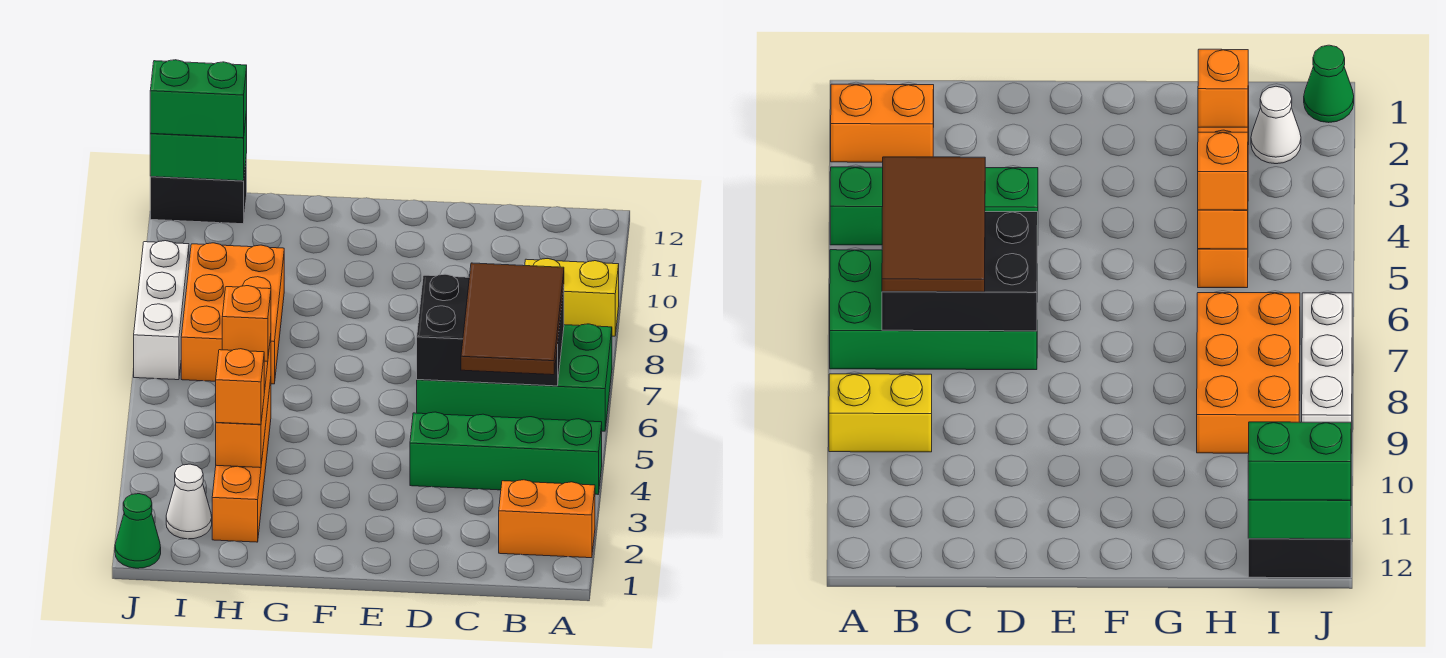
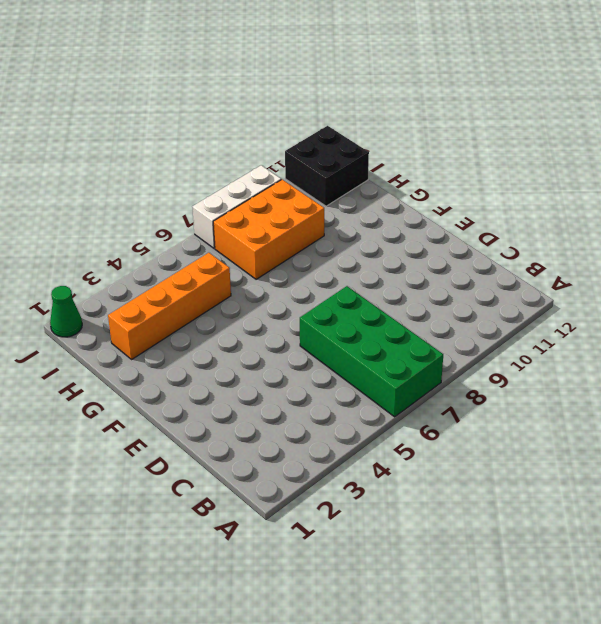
black brick I11:J12 level 1 -> black brick I12:J12 level 1
none -> orange brick A2:B2 level 1
none -> green brick A4:D4 level 1
none -> yellow brick A9:B9 level 1

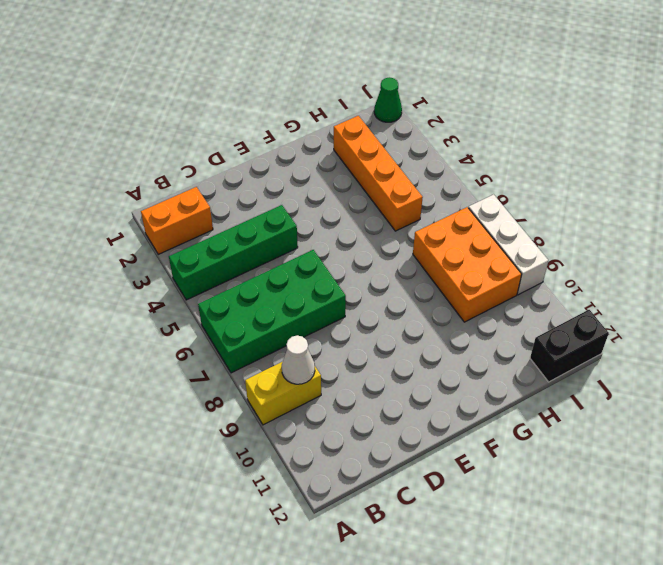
white cone B9 level 2 -> white cone I2 level 1
none -> black brick B6:D7 level 2
none -> orange brick H3:H5 level 2
none -> green brick I12:J12 level 2

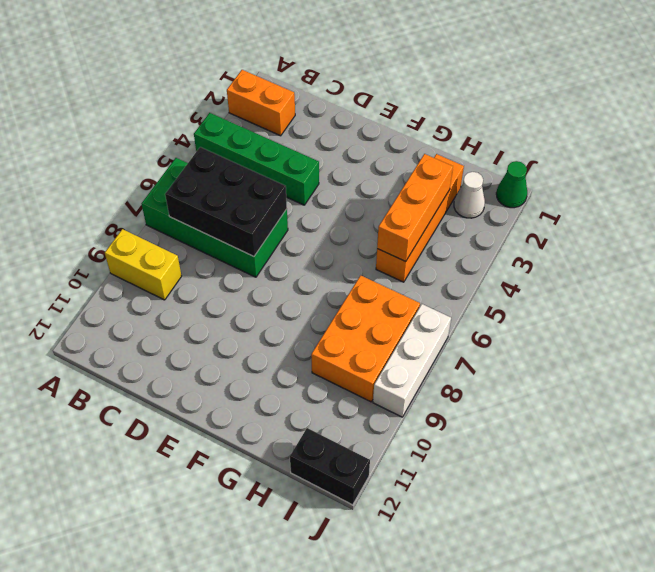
none -> green brick I12:J12 level 2
none -> brown tile B5:C7 level 3
none -> orange brick H3 level 3

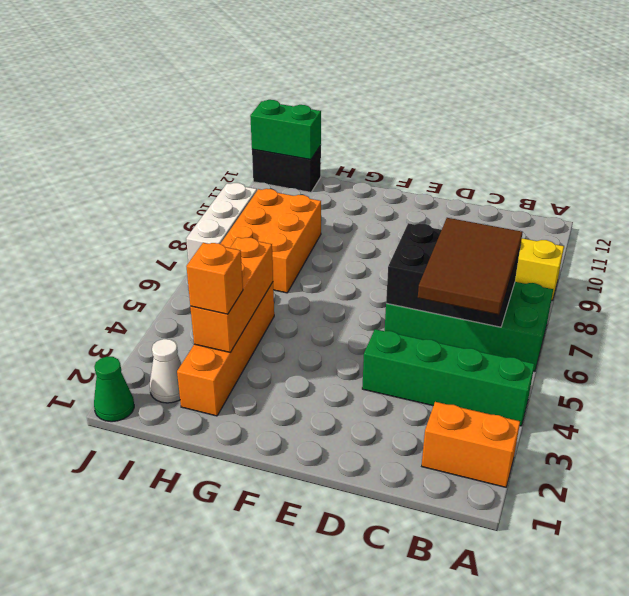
none -> orange brick H5 level 3
none -> green brick I12:J12 level 3

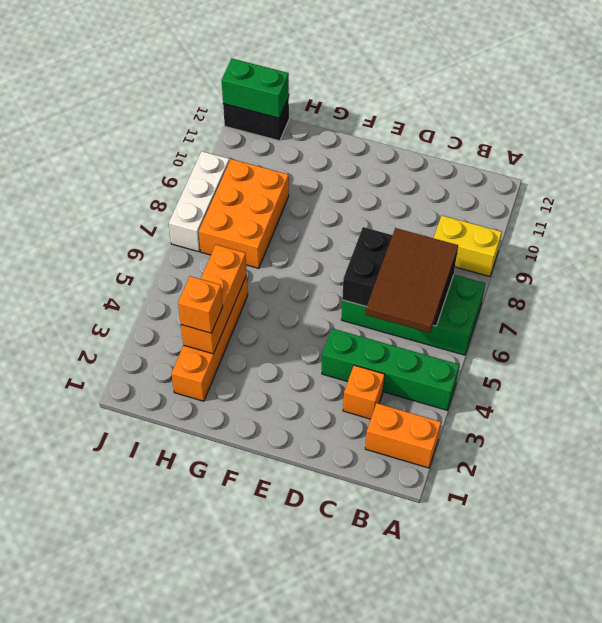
orange brick C3 level 1 -> orange brick H5 level 3
none -> white cone I2 level 1
none -> green cone J1 level 1
none -> green brick I12:J12 level 3

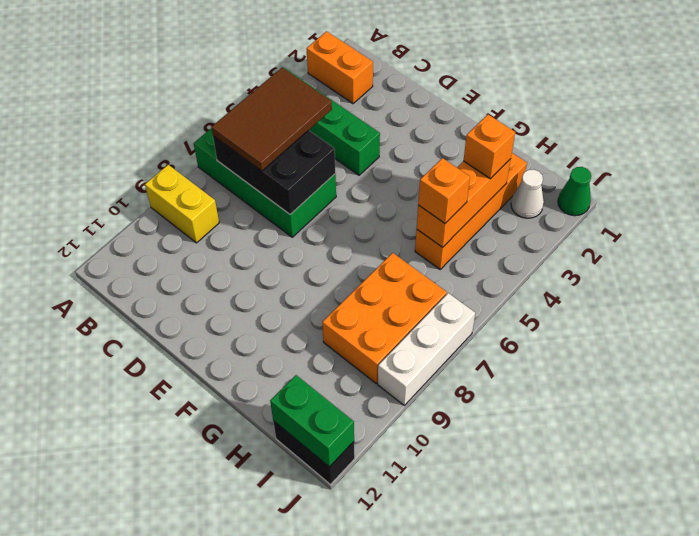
none -> green brick I12:J12 level 3

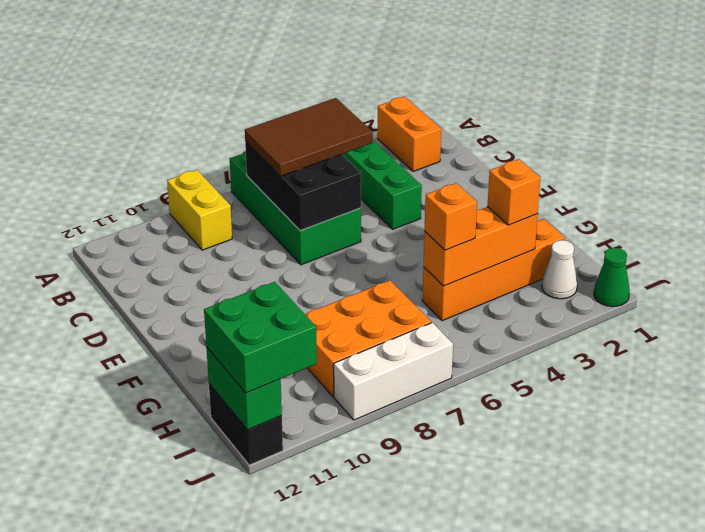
green brick I11:J12 level 3 -> green brick I12:J12 level 3

